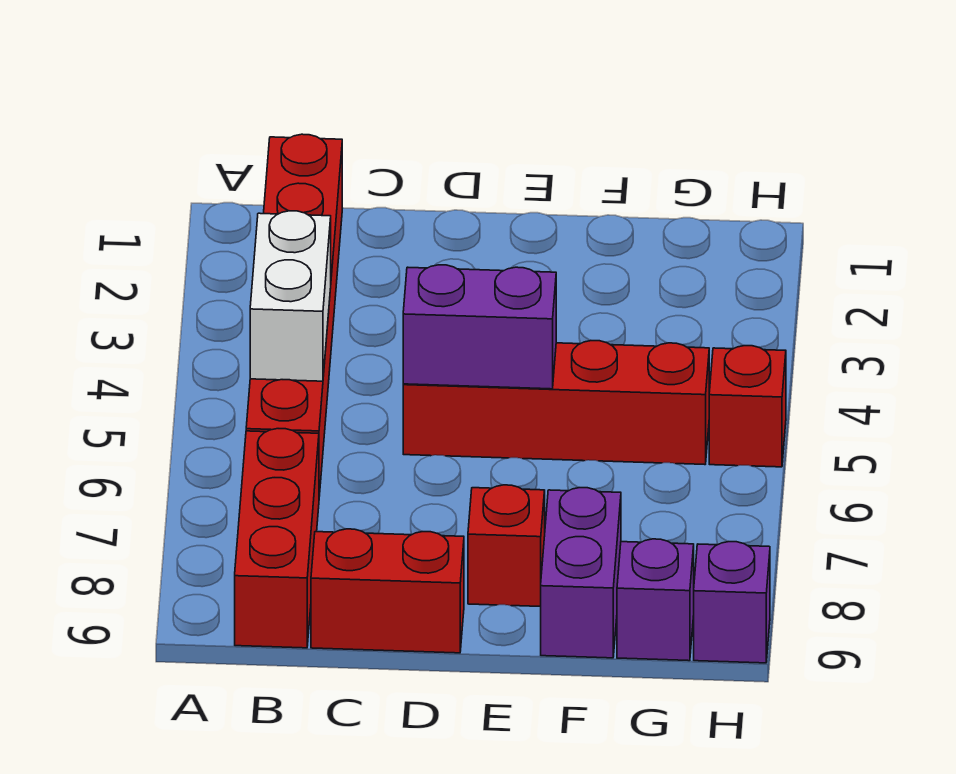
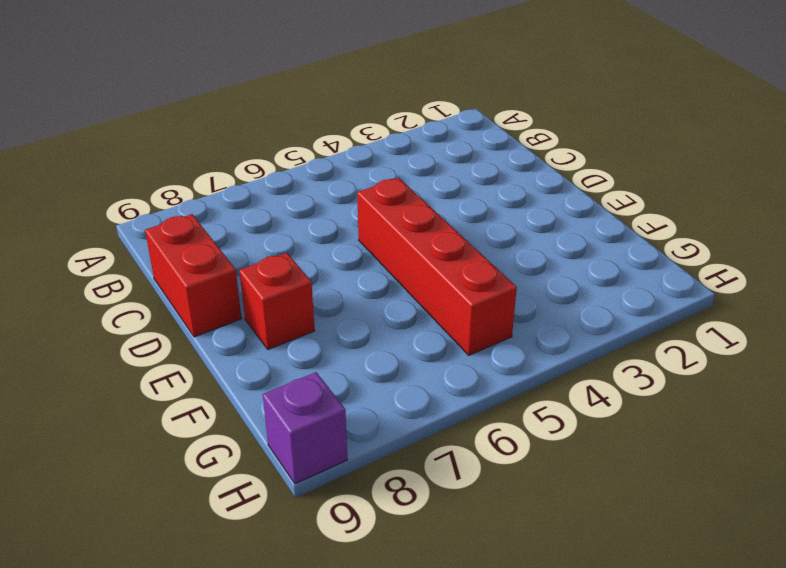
none -> red brick B1:B6 level 1
none -> red brick B7:B9 level 1

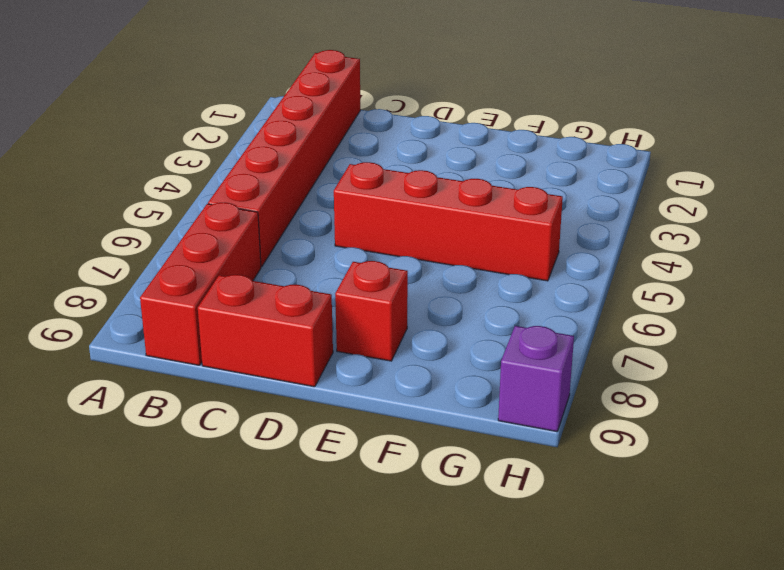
none -> purple brick F8:F9 level 1
none -> purple brick G9 level 1

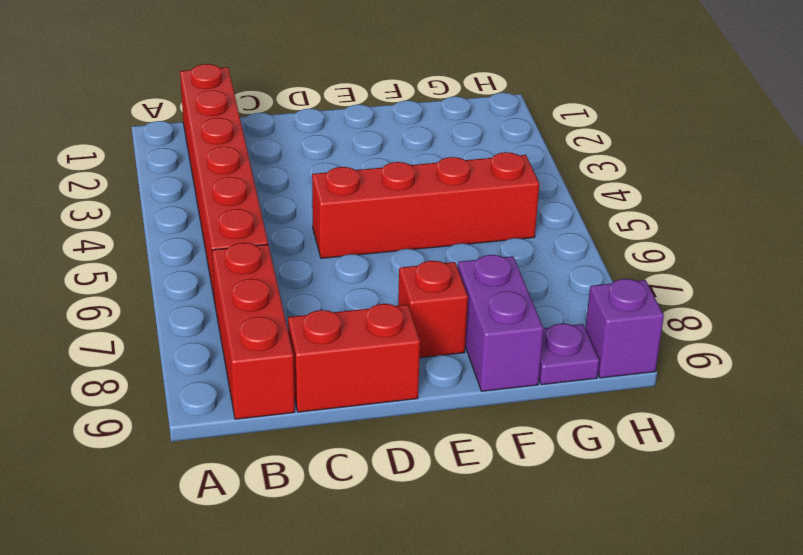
purple plate G9 level 1 -> purple brick G9 level 1
none -> red brick H5 level 1
none -> white brick B4:B5 level 2

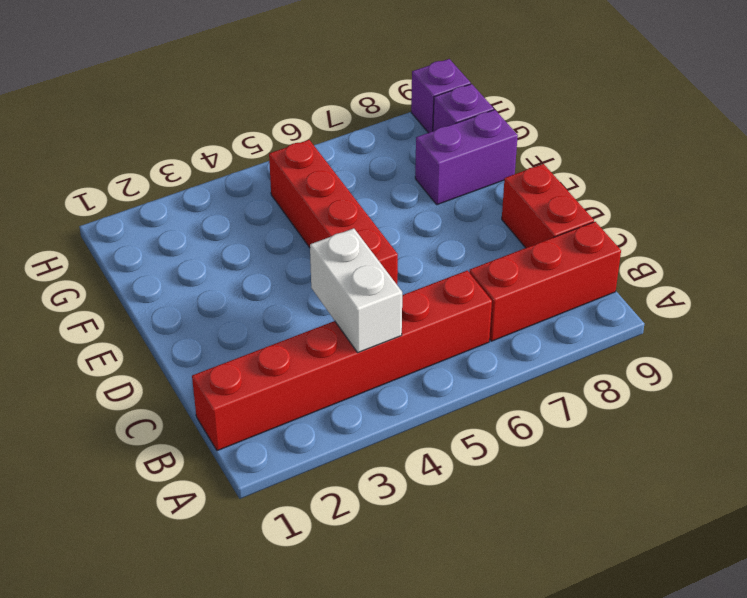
white brick B4:C4 level 2 -> white brick B4:B5 level 2
none -> red brick E8 level 1
none -> red brick H5 level 1

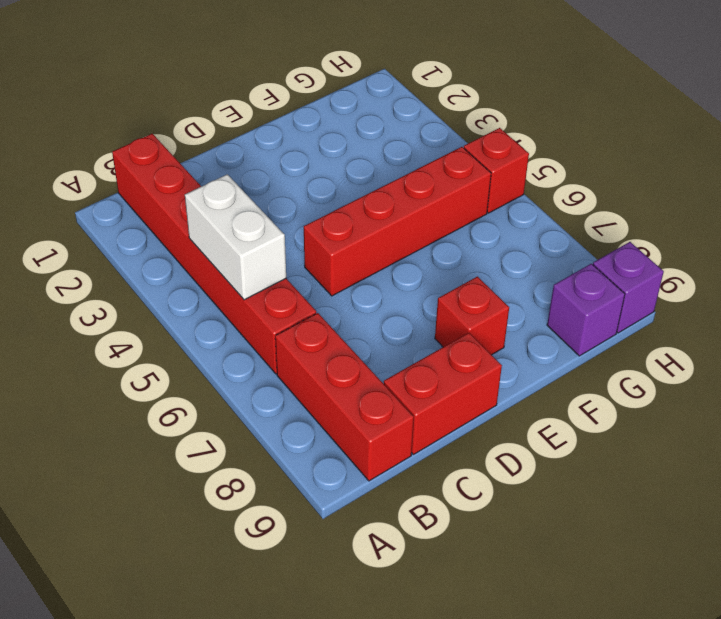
none -> purple brick F8:F9 level 1
none -> purple brick D5:E5 level 2

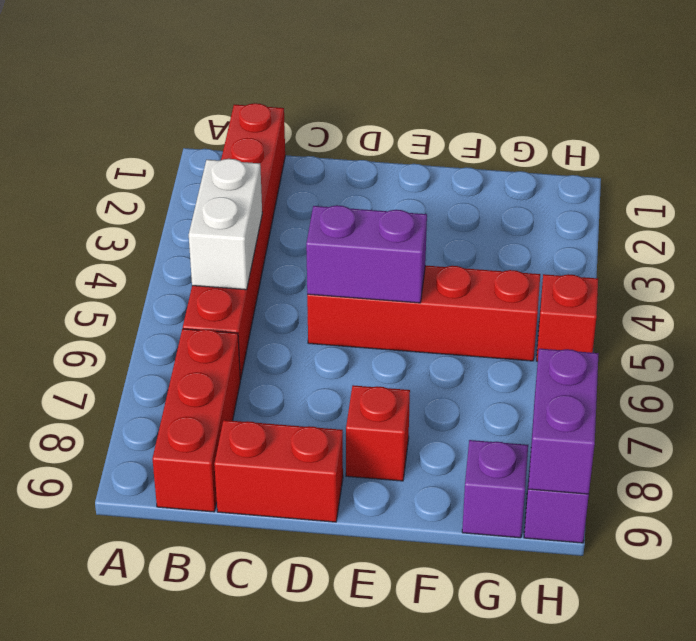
purple brick H8:H9 level 2 -> purple brick F8:F9 level 1

